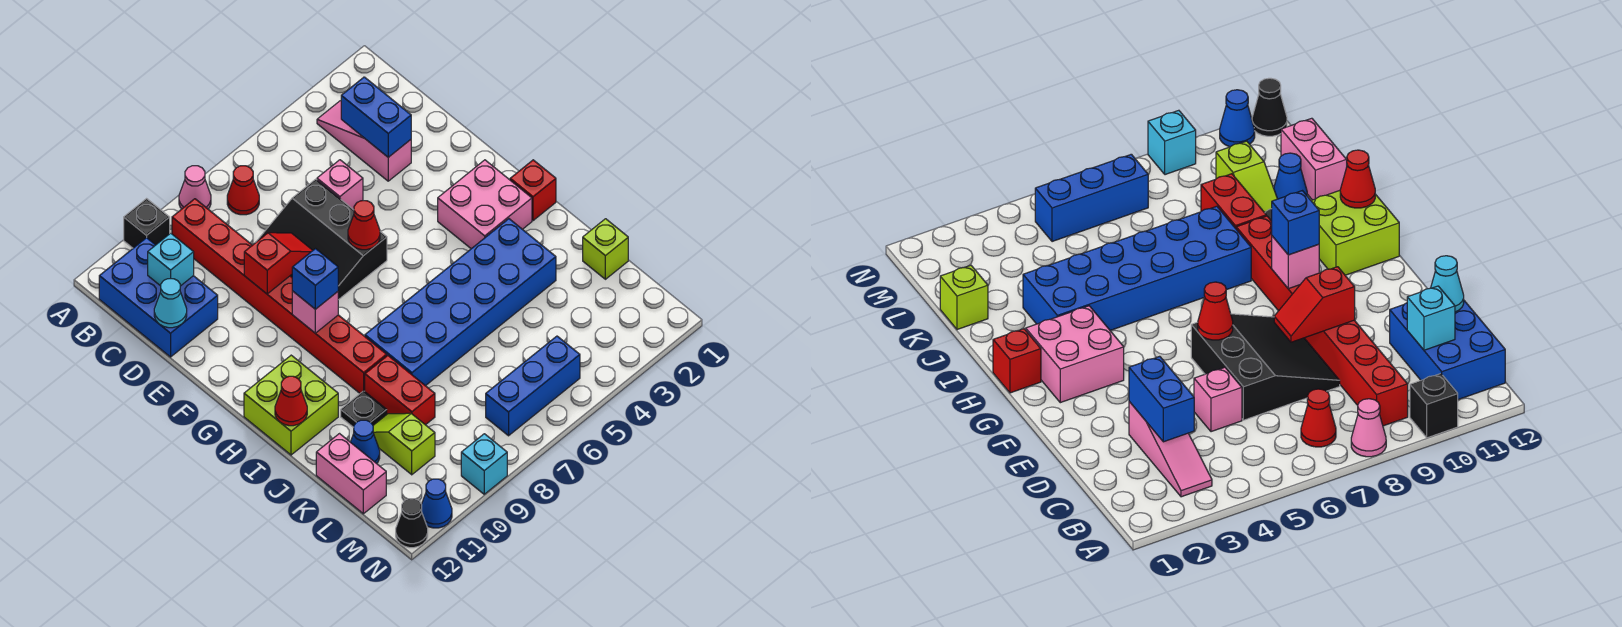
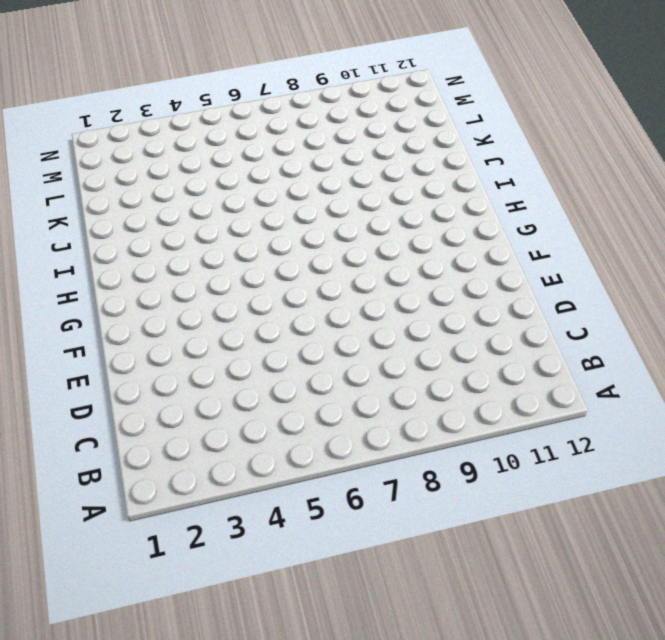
none -> pink cone A8 level 1
none -> black brick A10 level 1
none -> pink slope B3:D3 level 1 top D
none -> red cone B7 level 1

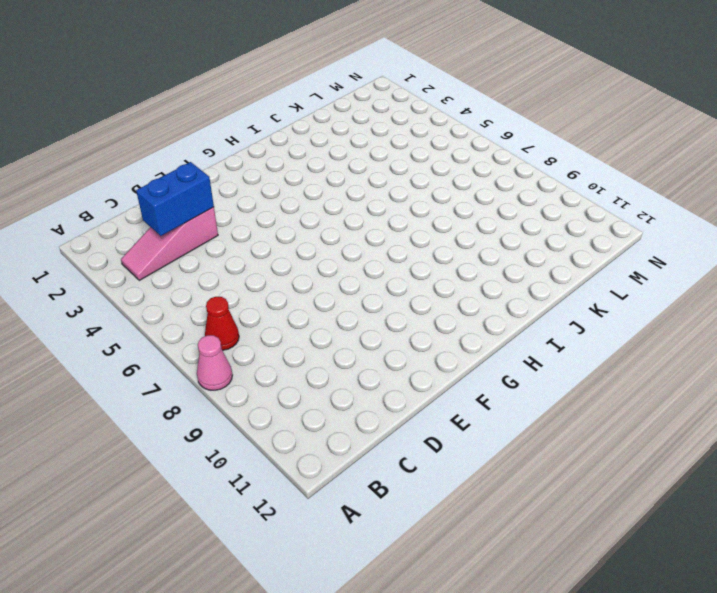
none -> black brick A10 level 1
none -> red brick B9:I9 level 1
none -> blue brick B11:D12 level 1
none -> pink brick D5 level 1

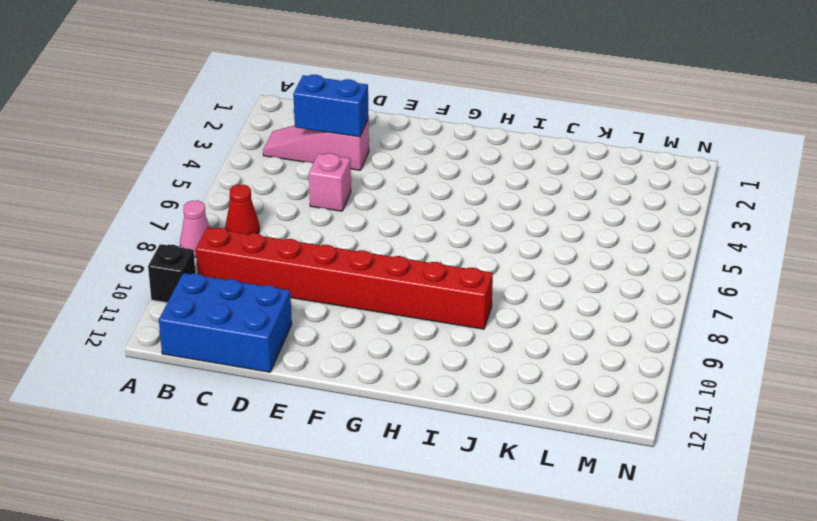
none -> black slope D6:F8 level 1 top 6
none -> pink brick G2:H3 level 1
none -> red brick H1 level 1
none -> lime brick H11:I12 level 1

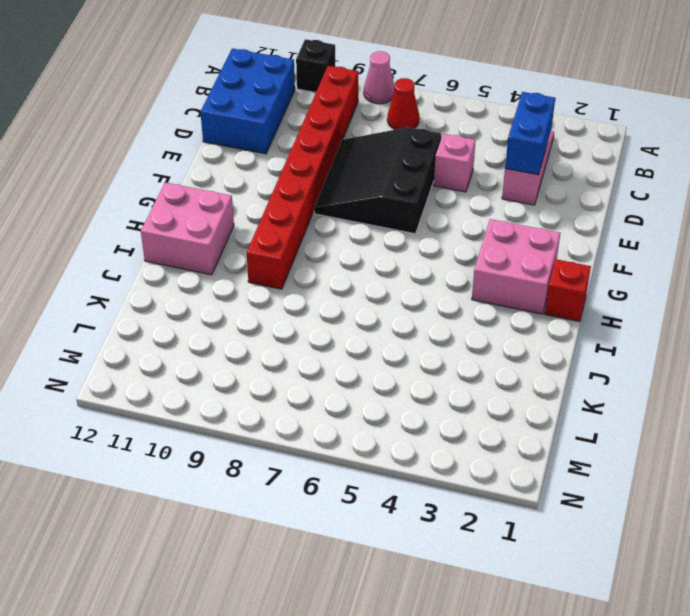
pink brick H11:I12 level 1 -> lime brick H11:I12 level 1
none -> blue brick I3:J8 level 1
none -> red brick J9:K9 level 1
none -> black plate J10 level 1
none -> lime brick K1 level 1

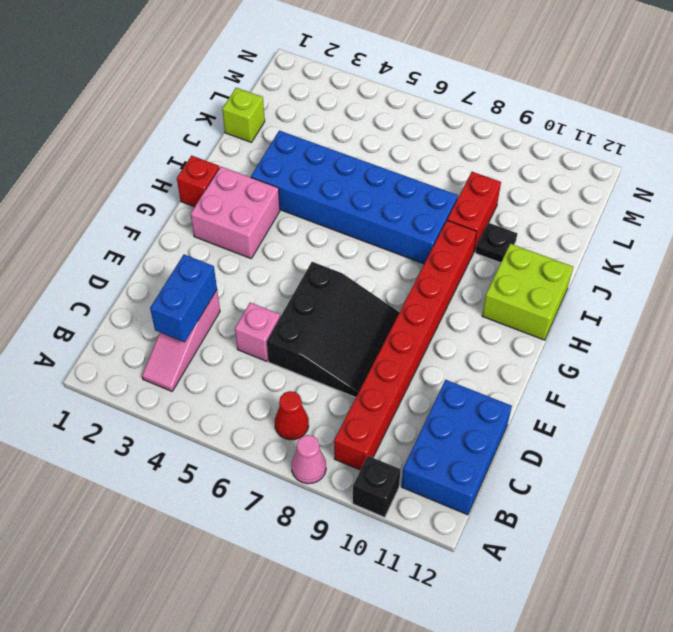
none -> lime slope K10:L10 level 1 top L
none -> blue cone K11 level 1
none -> pink brick K12:L12 level 1
none -> blue brick M5:M7 level 1

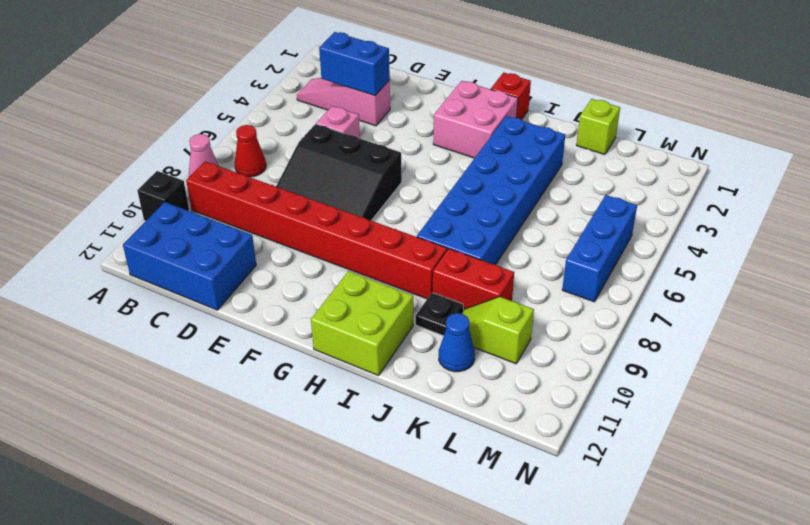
none -> pink brick K12:L12 level 1
none -> cyan brick N9 level 1
none -> blue cone N11 level 1
none -> black cone N12 level 1

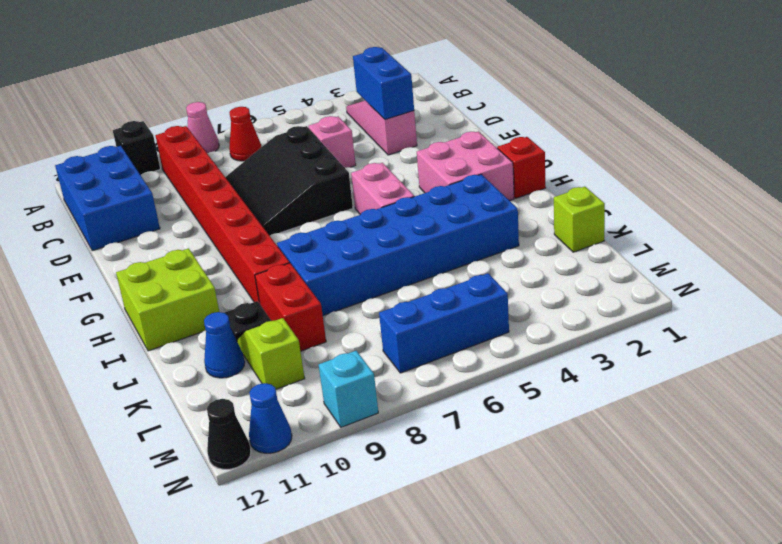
pink brick G5:H5 level 1 -> pink brick K12:L12 level 1
none -> cyan brick C11 level 2
none -> cyan cone D12 level 2
none -> red slope E8:E9 level 2 top 9
none -> red cone F6 level 2

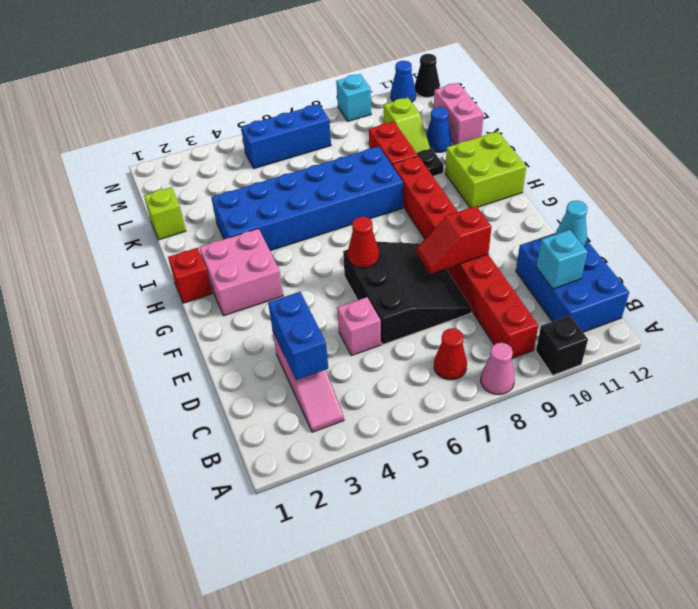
none -> pink brick G9 level 2
none -> red cone I12 level 2
none -> blue brick G9 level 3

